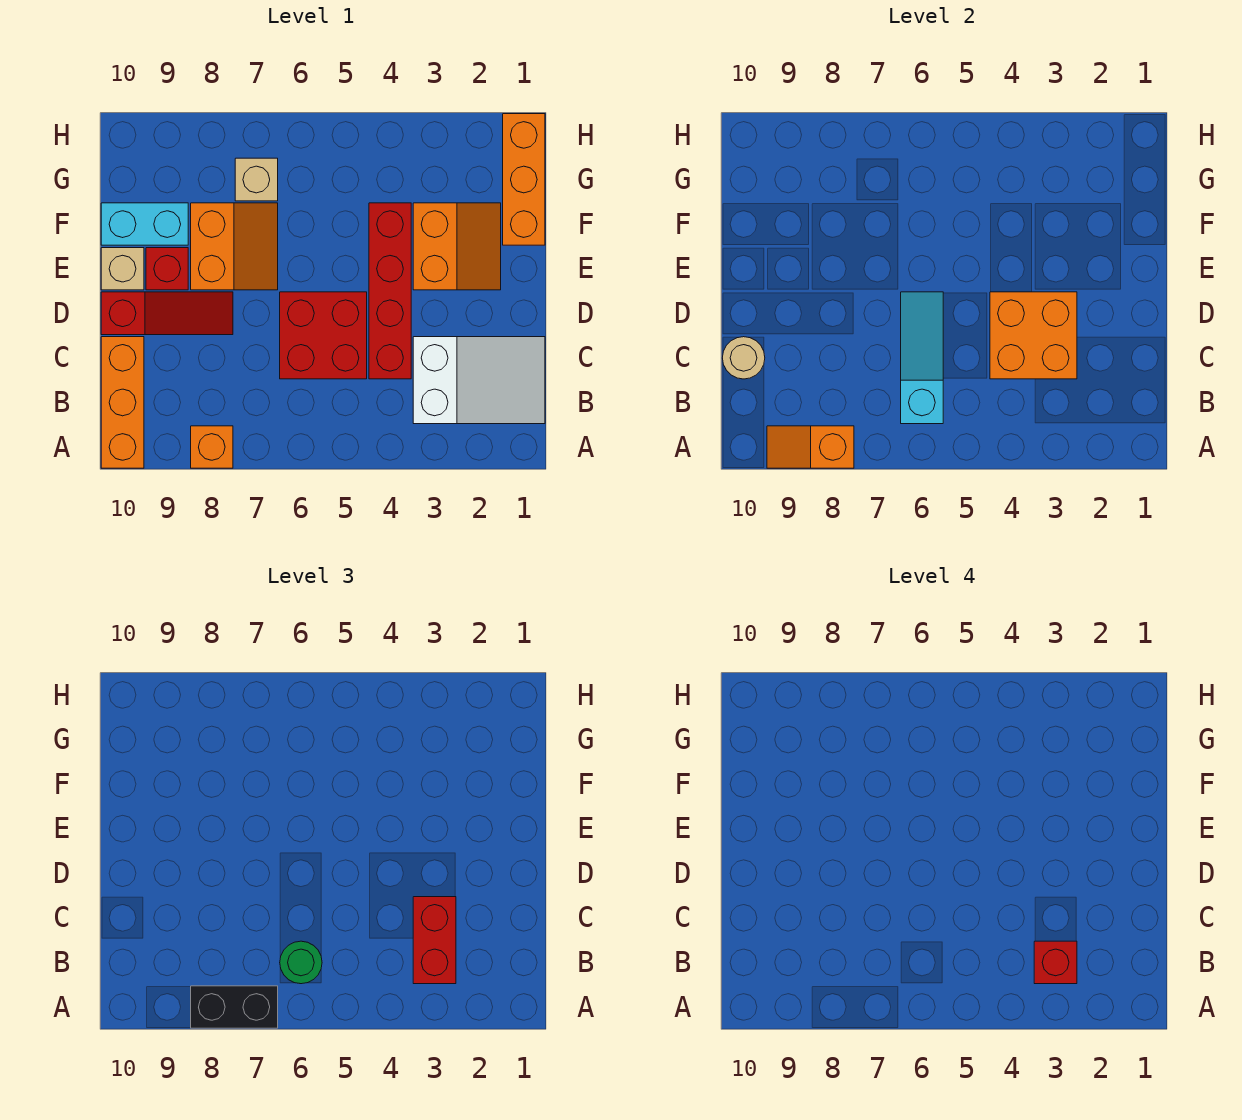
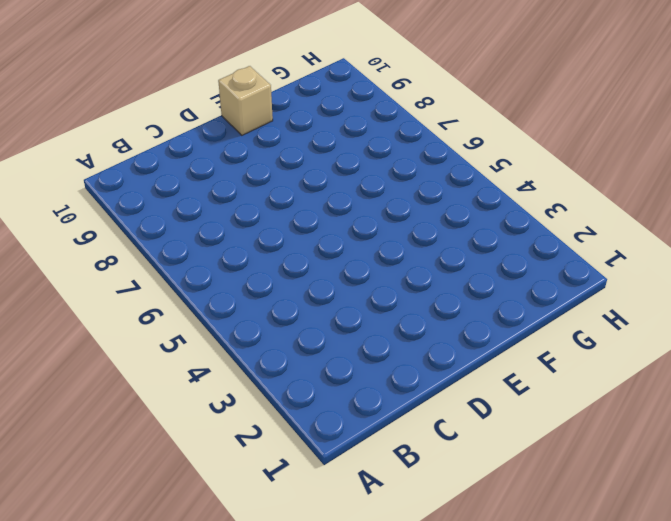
none -> orange brick A8 level 1
none -> orange brick A10:C10 level 1
none -> white slope B1:C3 level 1 top 3

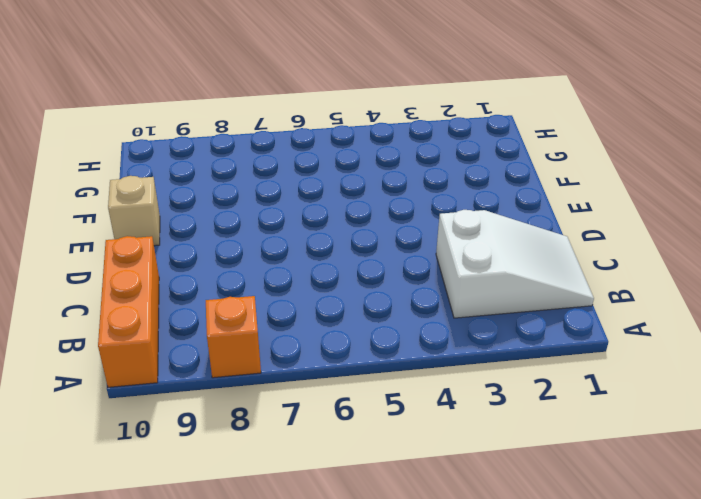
none -> red brick C4:F4 level 1
none -> red brick C5:D6 level 1
none -> red slope D8:D10 level 1 top 10

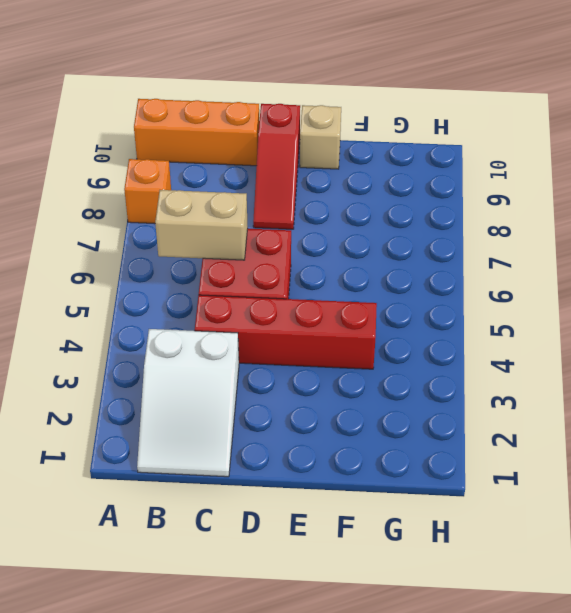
tan brick B6:C6 level 2 -> cyan slope B6:D6 level 2 top B
none -> orange slope E2:F3 level 1 top 3
none -> orange slope E7:F8 level 1 top 8
none -> red brick E9 level 1

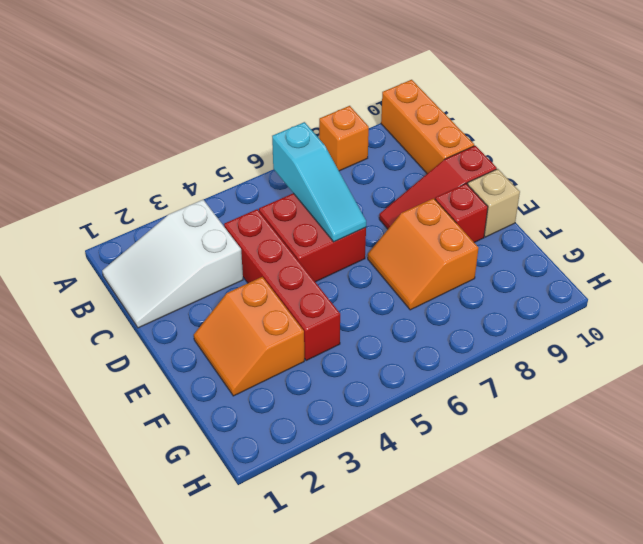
none -> orange brick F1:H1 level 1
none -> cyan brick F9:F10 level 1
none -> tan brick G7 level 1

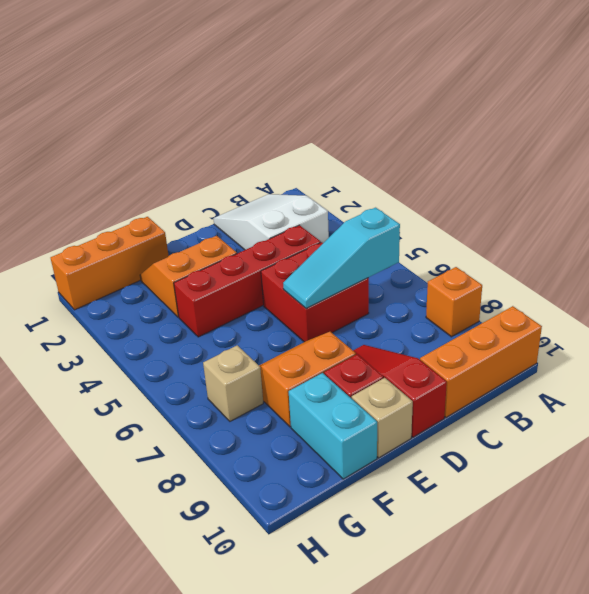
none -> orange slope A8:A9 level 2 top 8
none -> orange brick C3:D4 level 2
none -> tan round brick C10 level 2

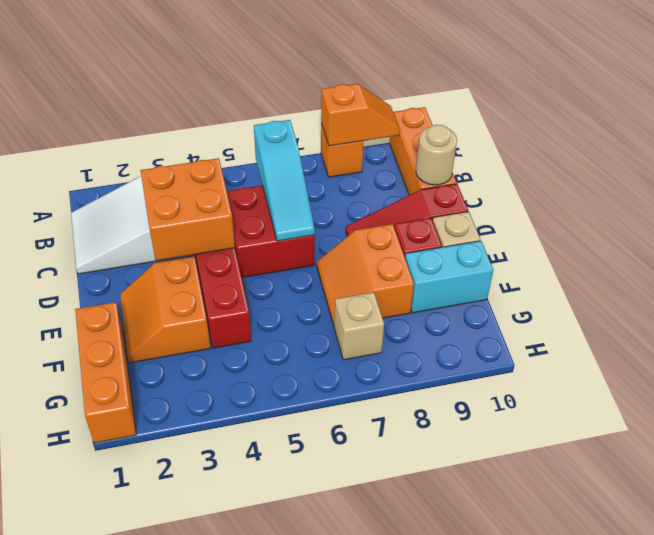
none -> black brick A7:A8 level 3
none -> red brick B3:C3 level 3
none -> green round brick B6 level 3

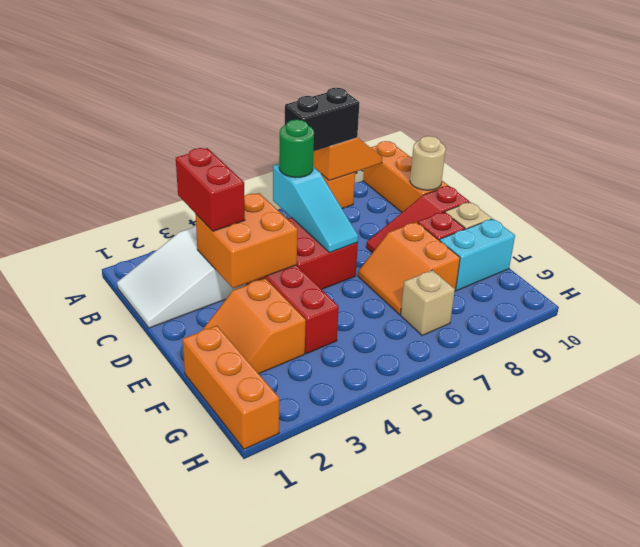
none -> red brick B3 level 4

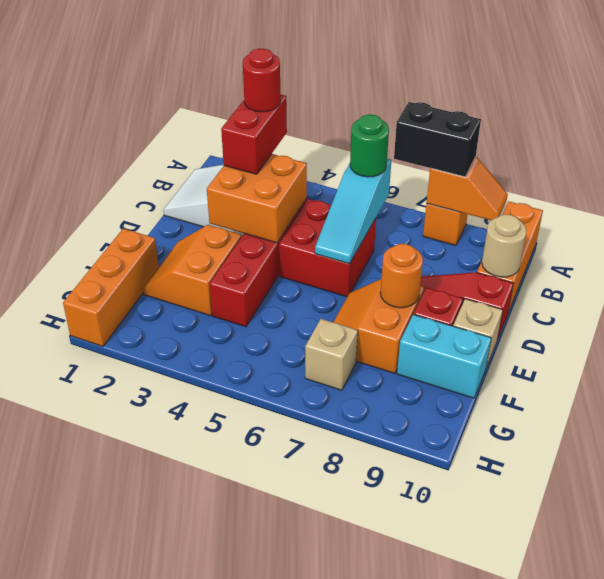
red round brick B3 level 4 -> red brick B3 level 4
orange round brick E8 level 2 -> none

